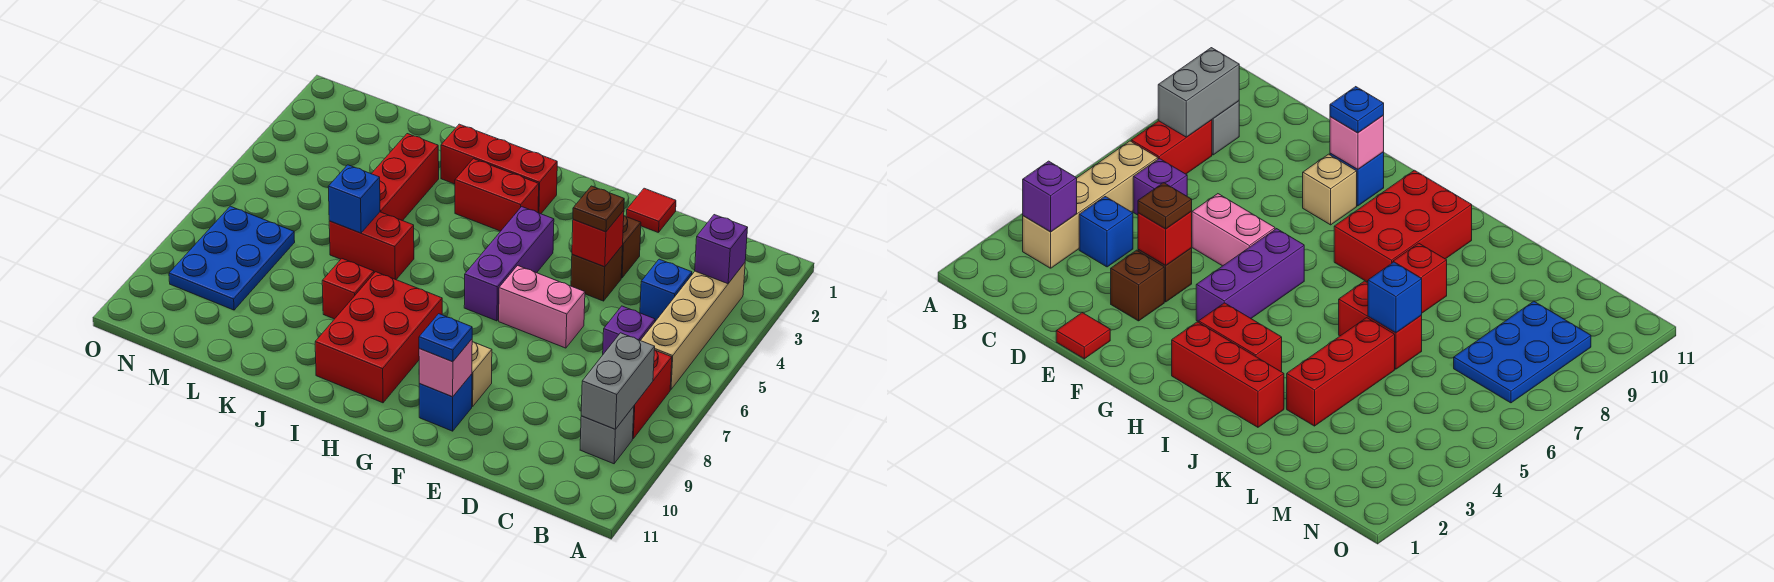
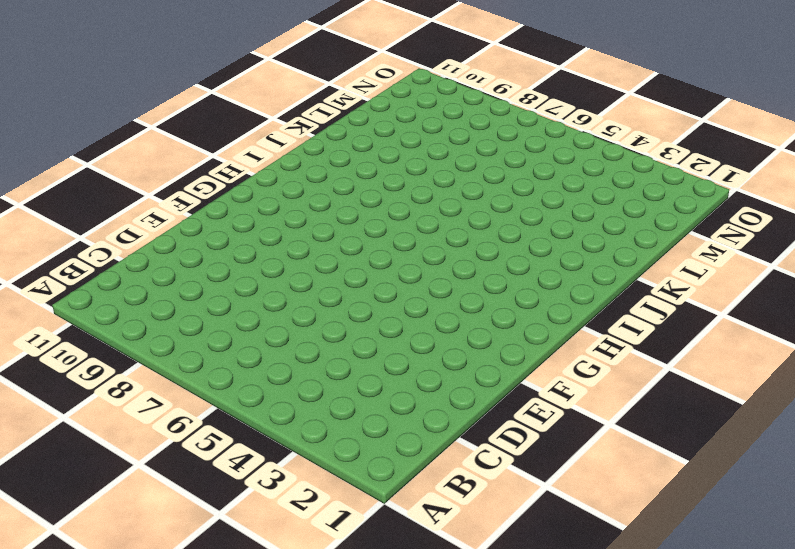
none -> tan brick B3:B6 level 1
none -> red brick B7:B8 level 1
none -> grey brick B9 level 1

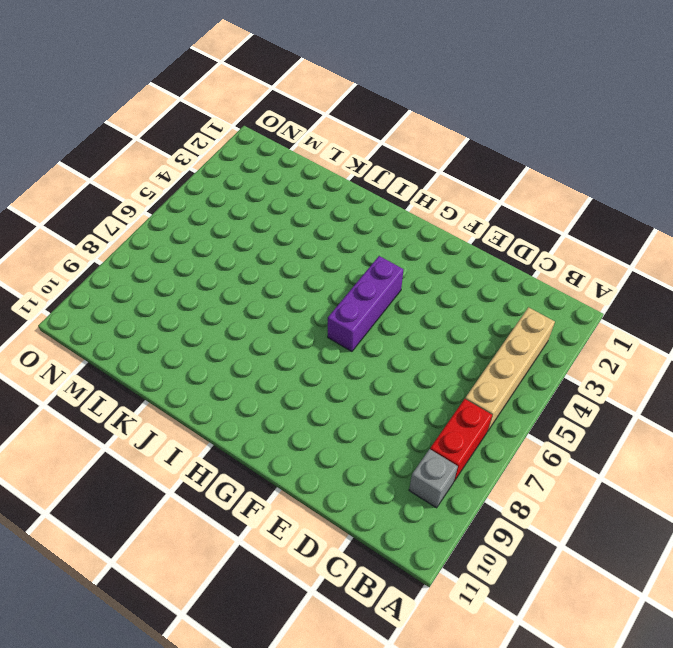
none -> blue brick C4 level 1
none -> purple brick C6 level 1
none -> red tile E1 level 1

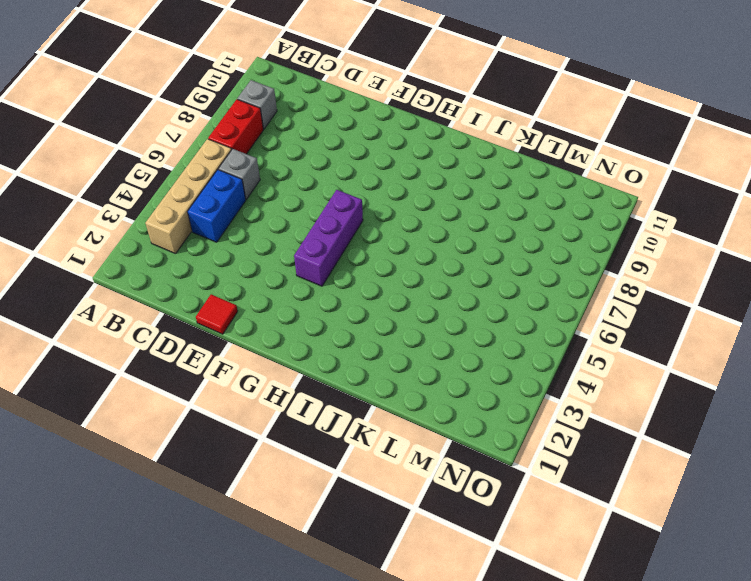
blue brick C4:C5 level 1 -> blue brick C4 level 1
grey brick C6 level 1 -> purple brick C6 level 1
none -> brown brick E3 level 1
none -> brown brick E4 level 1
none -> pink brick E6:F6 level 1

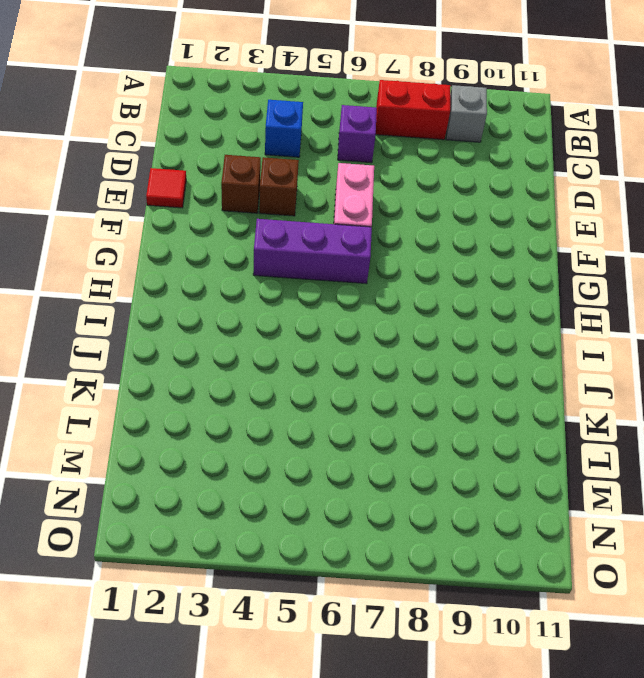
none -> tan brick B3:B6 level 1
none -> tan brick F9 level 1
none -> blue brick F10 level 1

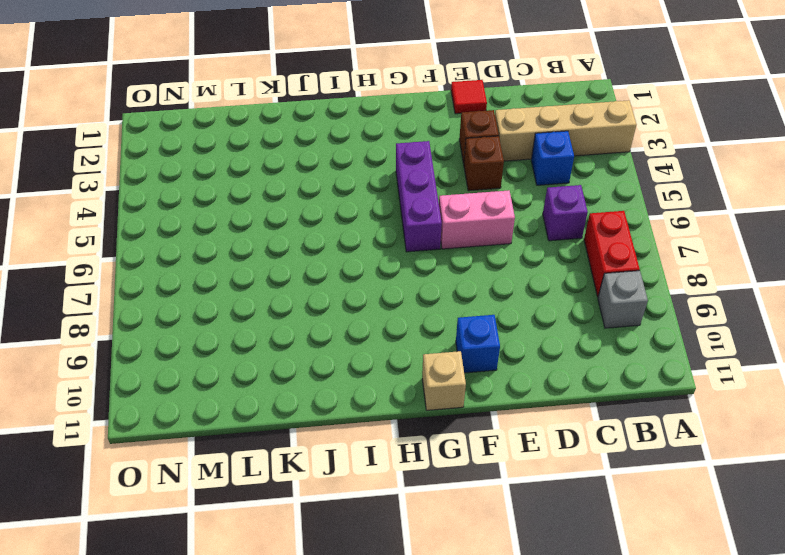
tan brick A3:D3 level 1 -> tan brick B3:B6 level 1
tan brick G11 level 1 -> tan brick F9 level 1
none -> red brick H2:J2 level 1
none -> red brick H3:I3 level 1
none -> red brick H8:I10 level 1

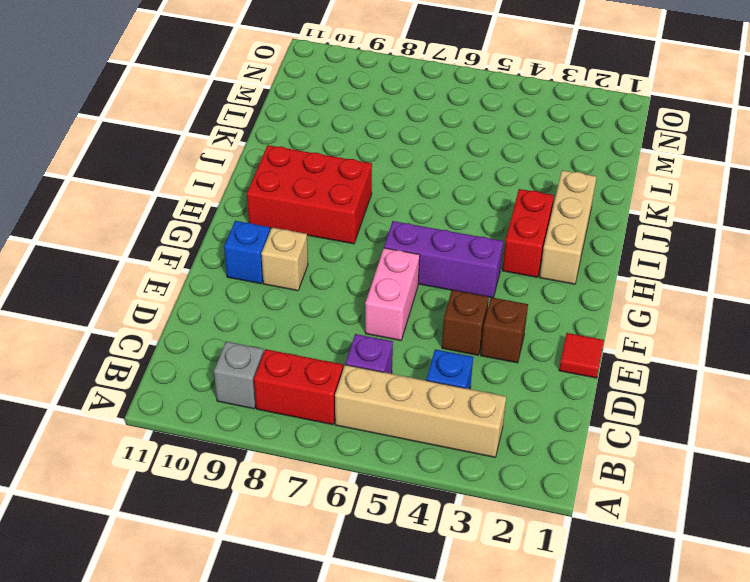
tan brick H2:J2 level 1 -> red brick H2:J2 level 1
none -> red brick J6:K6 level 1
none -> red brick J8 level 1
none -> red brick K3:K5 level 1

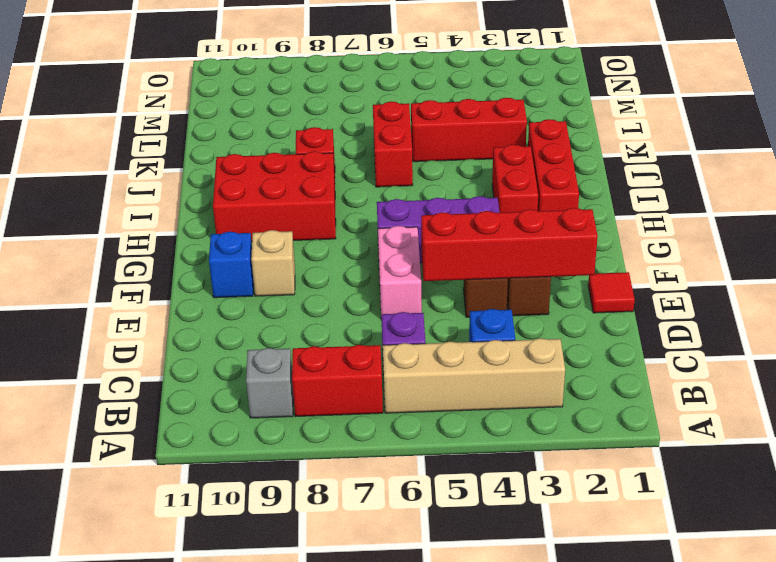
red brick E2:E5 level 2 -> red brick E4 level 2
none -> blue plate M7:N9 level 1
none -> purple brick B3 level 2
none -> grey brick B8:B9 level 2

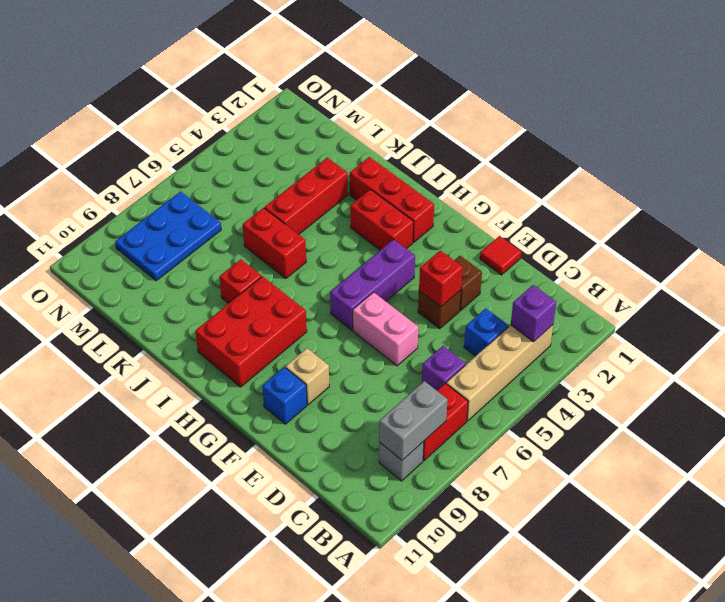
none -> pink brick F10 level 2
none -> blue brick K6 level 2
none -> brown plate E4 level 3

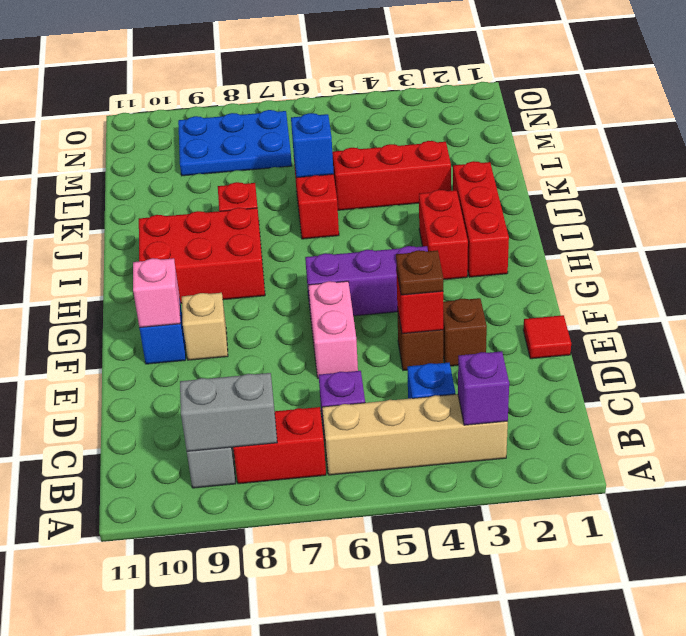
none -> blue plate F10 level 3

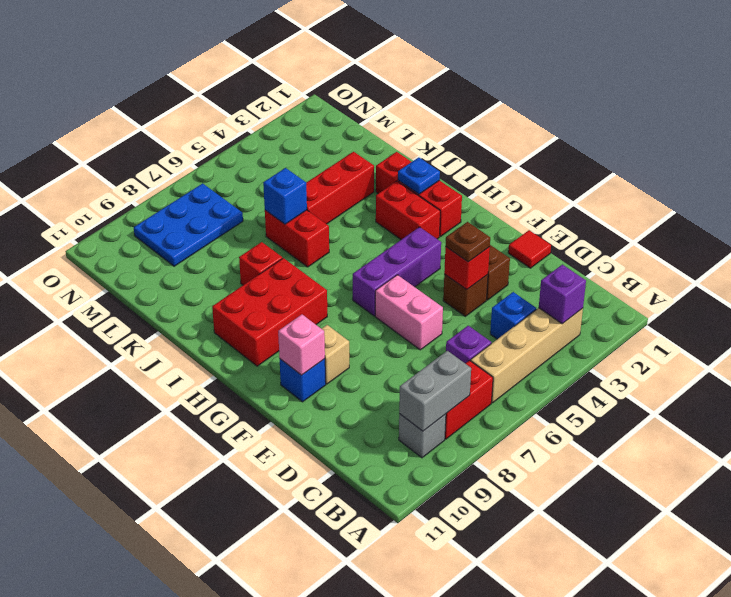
blue plate I2 level 2 -> blue plate F10 level 3

